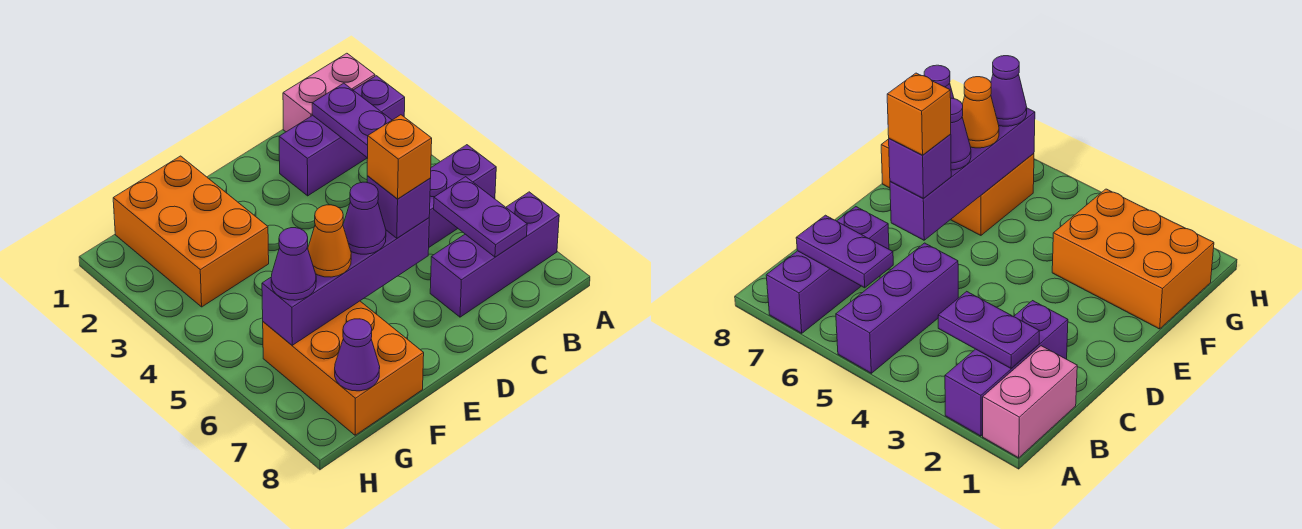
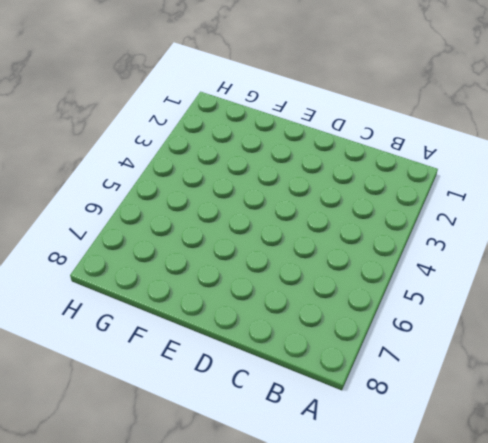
none -> pink brick A1:B1 level 1
none -> purple brick A2:C2 level 1
none -> purple brick A5:C5 level 1

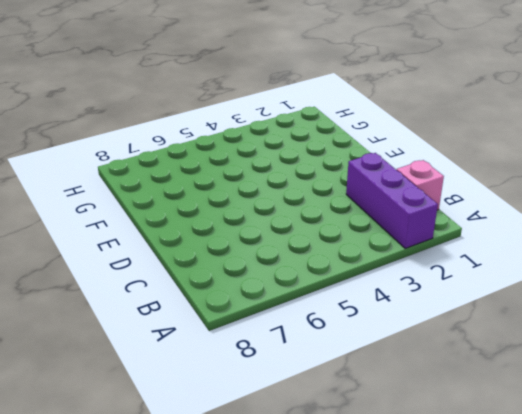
pink brick B1 level 1 -> pink brick A1:B1 level 1
none -> purple brick A5:C5 level 1
none -> purple brick A7:C7 level 1
none -> orange brick F1:G3 level 1

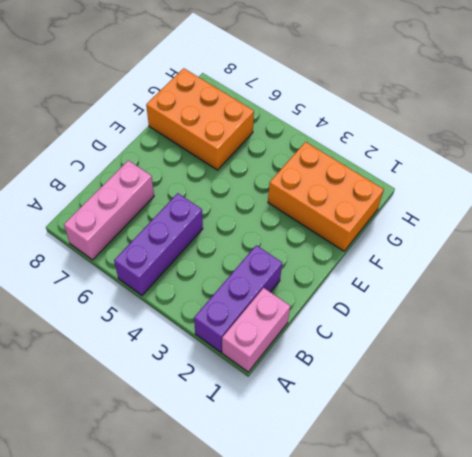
pink brick A7:C7 level 1 -> purple brick A7:C7 level 1
none -> purple plate B2:B3 level 2
none -> purple plate B6:B7 level 2
none -> purple brick D6:G6 level 2

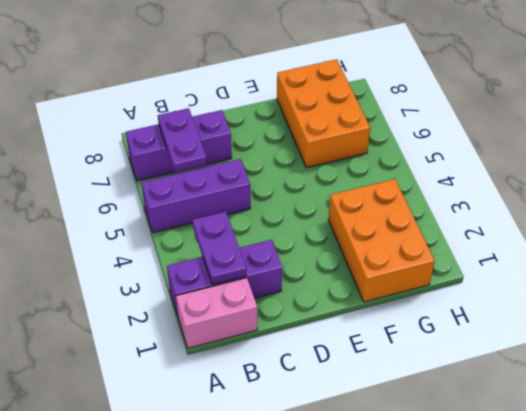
none -> purple brick D6:G6 level 2
none -> purple cone G8 level 2
none -> purple brick D6 level 3

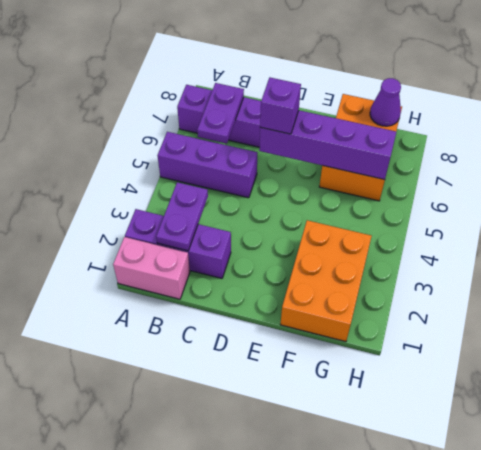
none -> purple cone E6 level 3
none -> orange cone F6 level 3
none -> purple cone G6 level 3

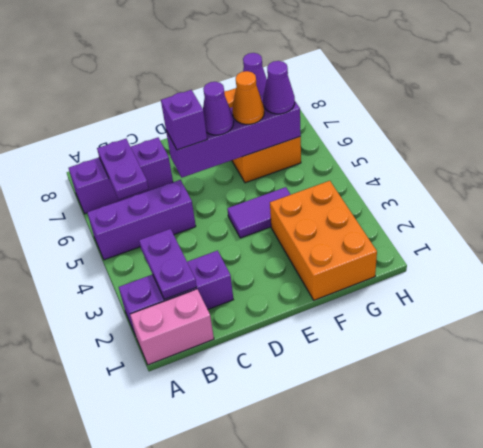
purple tile E4:F4 level 1 -> none
none -> orange brick D6 level 4

